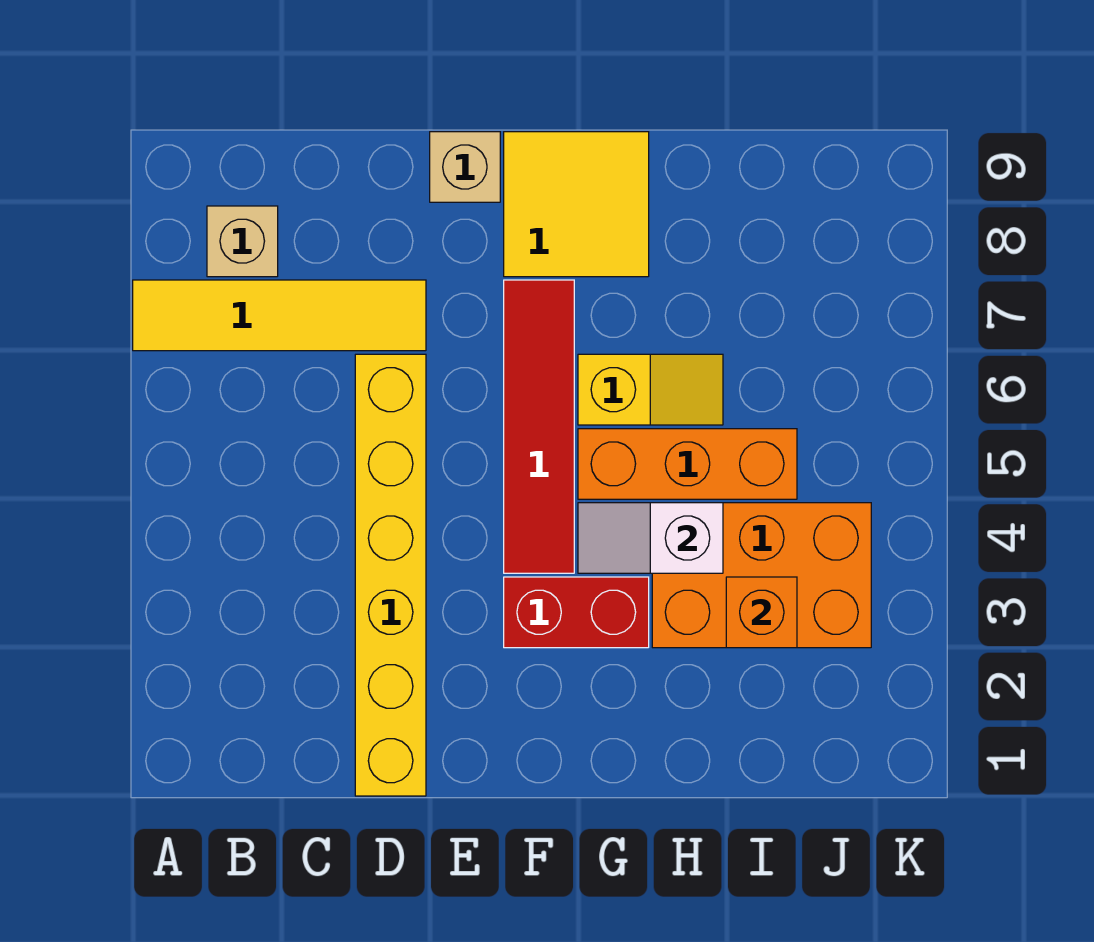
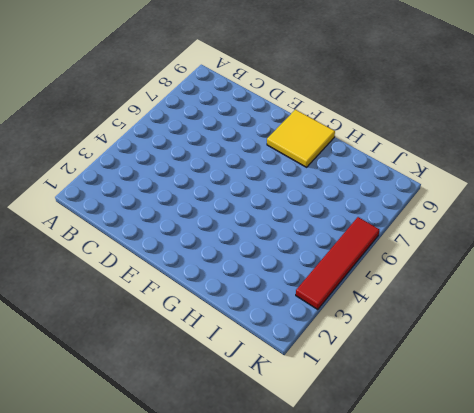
red tile K3:K6 level 1 -> red tile F4:F7 level 1
none -> yellow tile A7:D7 level 1
none -> tan brick B8 level 1
none -> yellow brick D1:D6 level 1

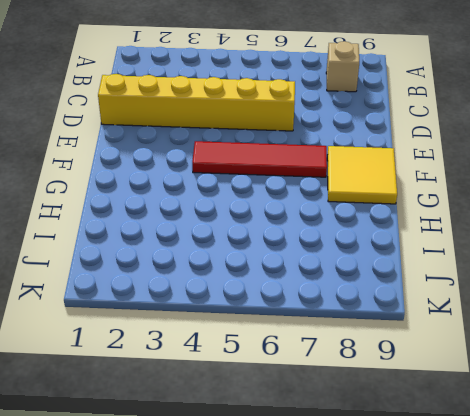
none -> yellow tile A7:D7 level 1
none -> tan brick E9 level 1
none -> red brick F3:G3 level 1

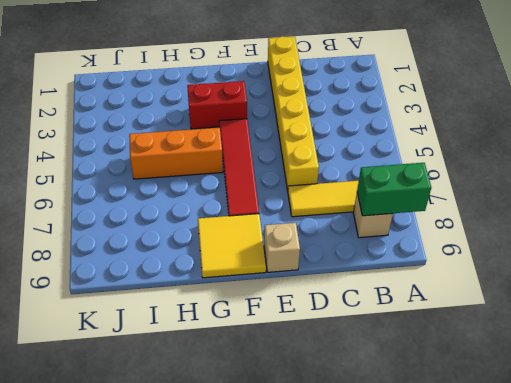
green brick A8:B8 level 2 -> none
none -> yellow slope G6:H6 level 1 top G
none -> orange brick H3:J4 level 1
none -> white slope G4:H4 level 2 top H

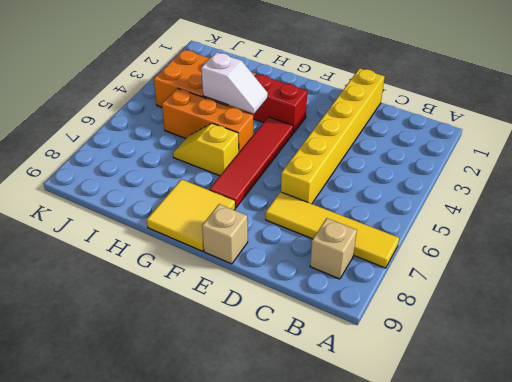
none -> orange brick I3 level 2

